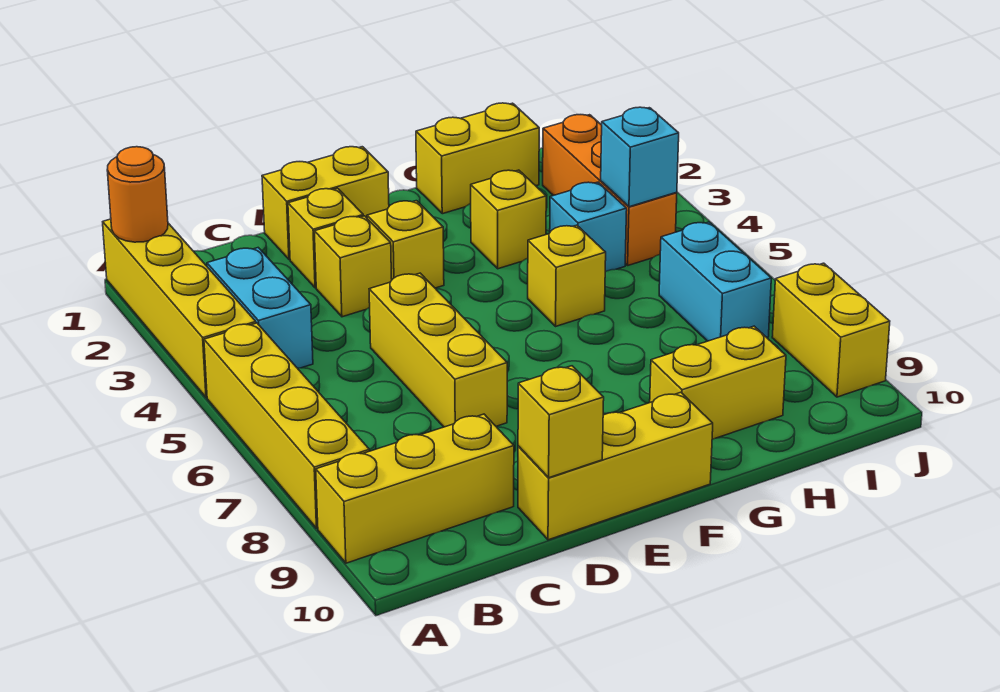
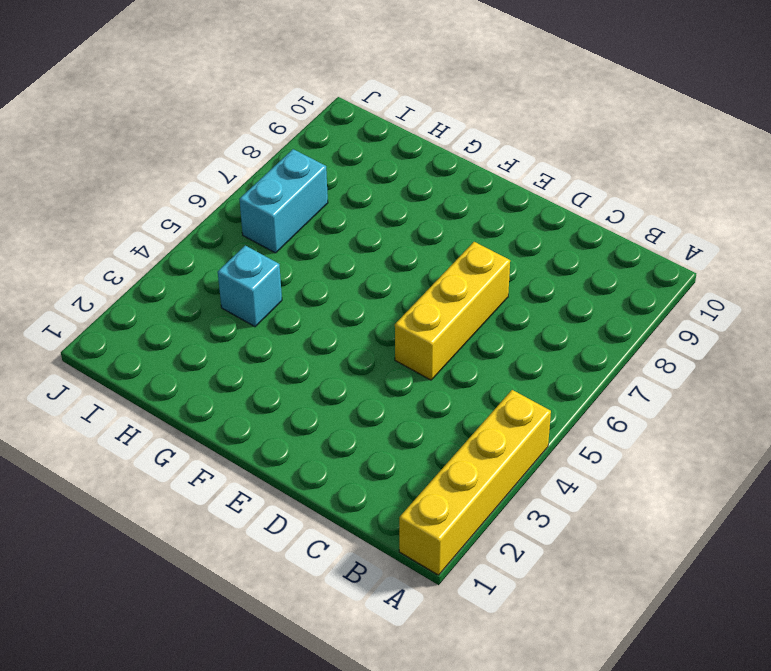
none -> yellow brick A5:A8 level 1
none -> yellow brick A9:C9 level 1
none -> cyan brick B3:B4 level 1

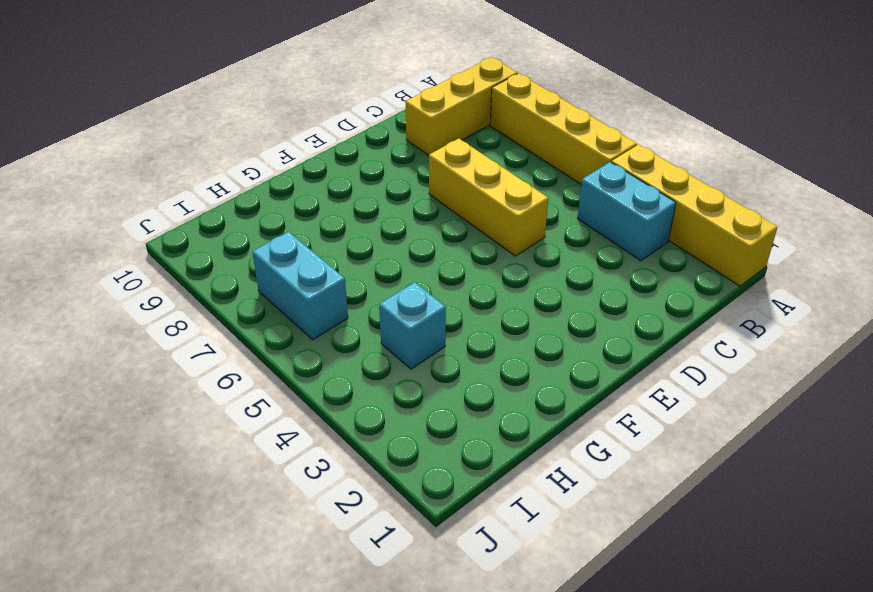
none -> yellow brick D1:E1 level 1
none -> yellow brick D2 level 1
none -> yellow brick D3 level 1

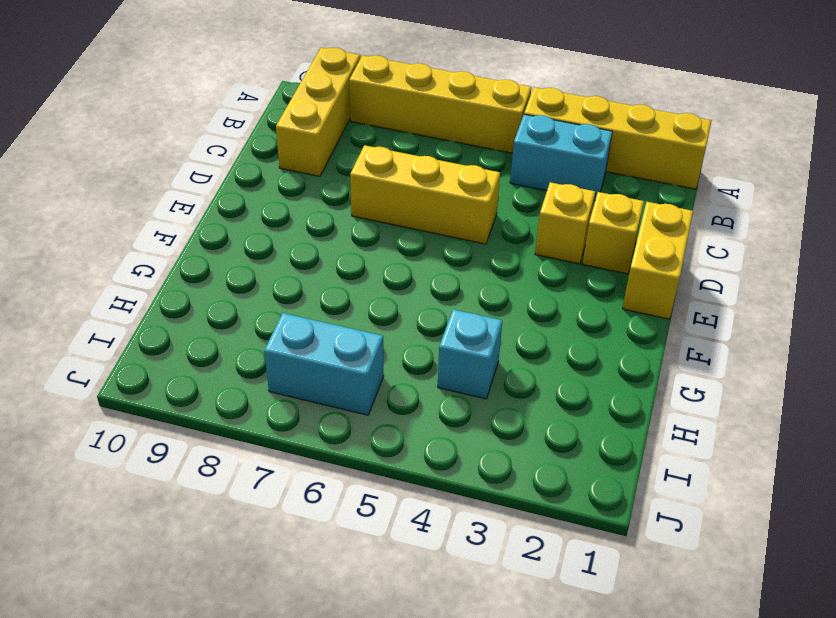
none -> yellow brick D10:F10 level 1
none -> yellow brick E3 level 1
none -> yellow brick G1:H1 level 1

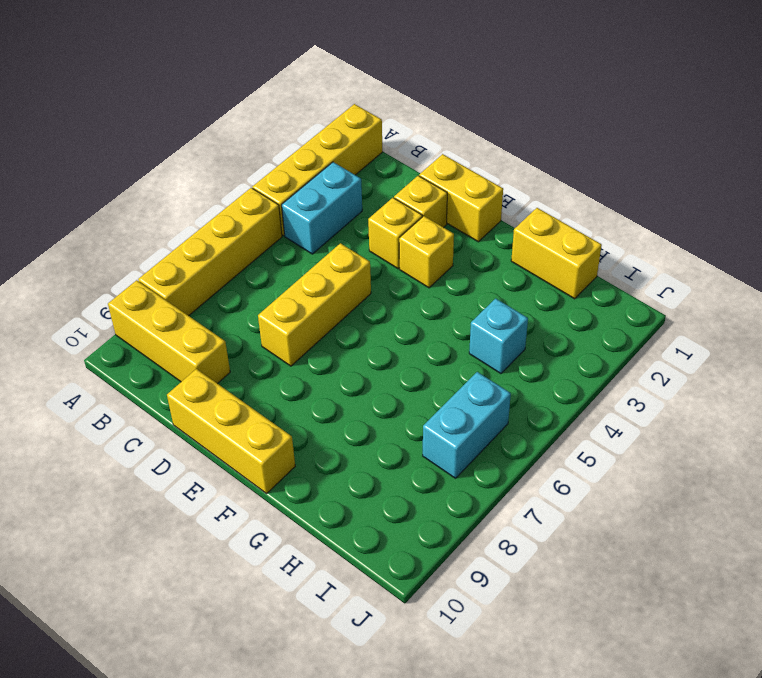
none -> yellow brick G3 level 1
none -> yellow brick G5 level 1
none -> yellow brick G9:H9 level 1

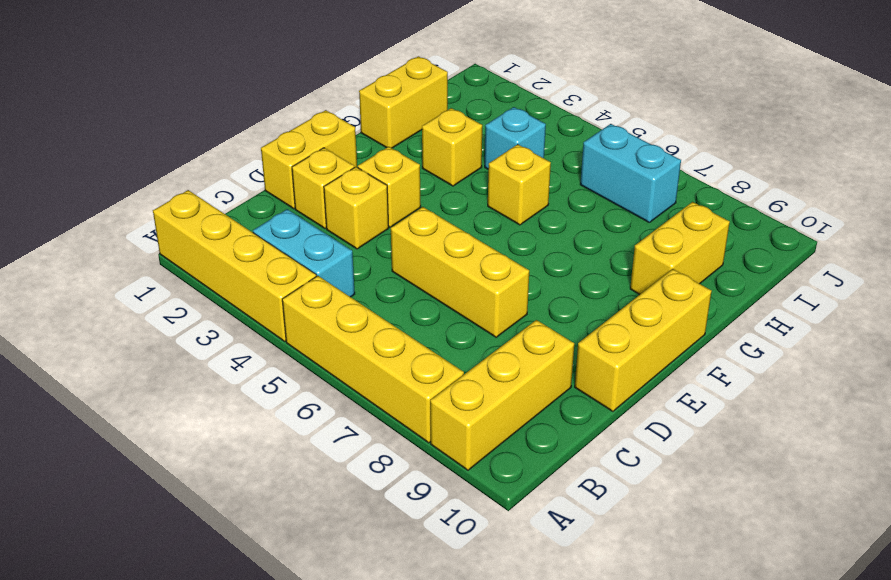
none -> orange brick I2:I4 level 1
none -> yellow brick J8:J9 level 1
none -> orange round brick A1 level 2

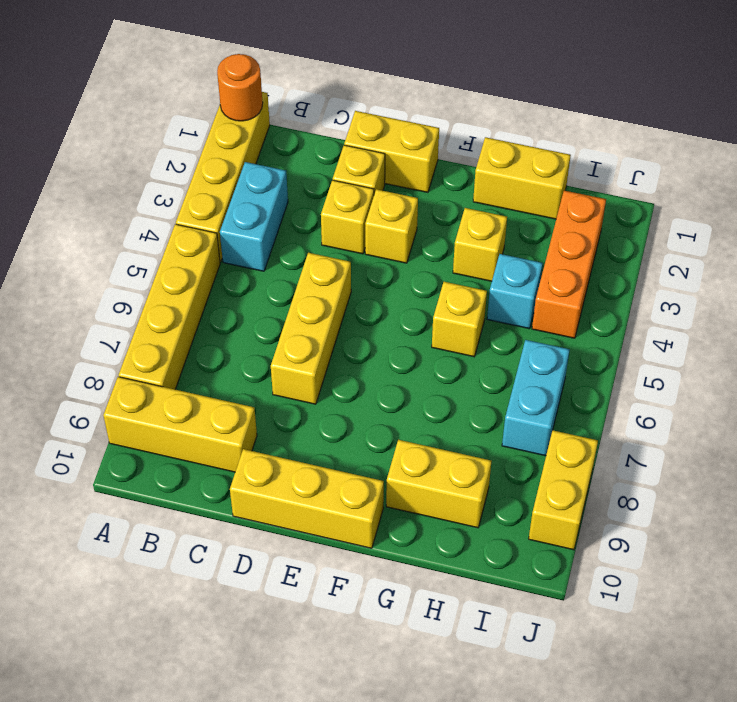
none -> yellow brick D10 level 2
none -> cyan brick I4 level 2

